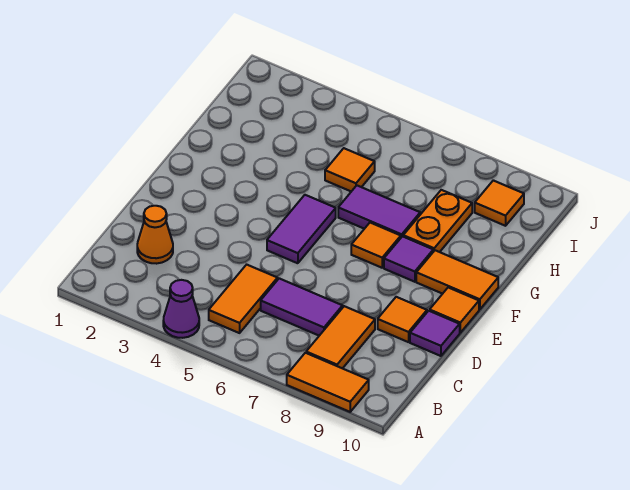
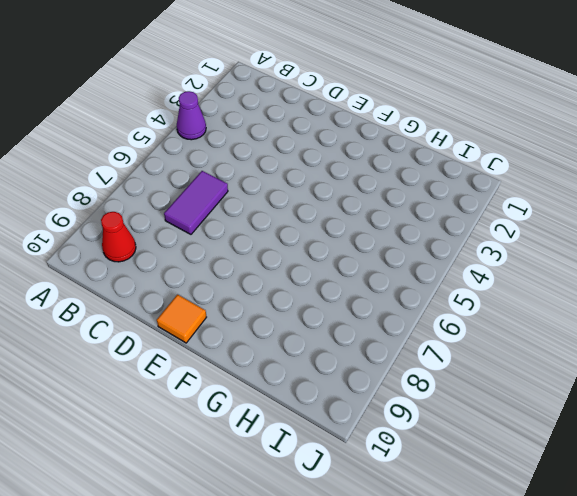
red cone B9 level 1 -> none
none -> orange tile A8:A9 level 1
none -> orange tile B5:C5 level 1
none -> orange tile B8:C8 level 1

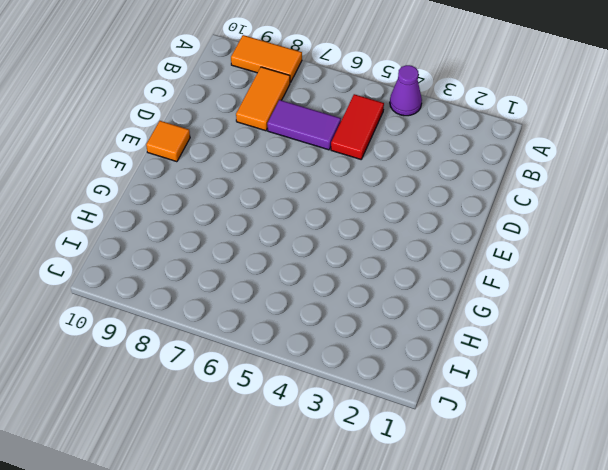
red tile B5:C5 level 1 -> orange tile B5:C5 level 1
none -> orange cone C2 level 1
none -> orange tile D9 level 1
none -> purple tile D10 level 1

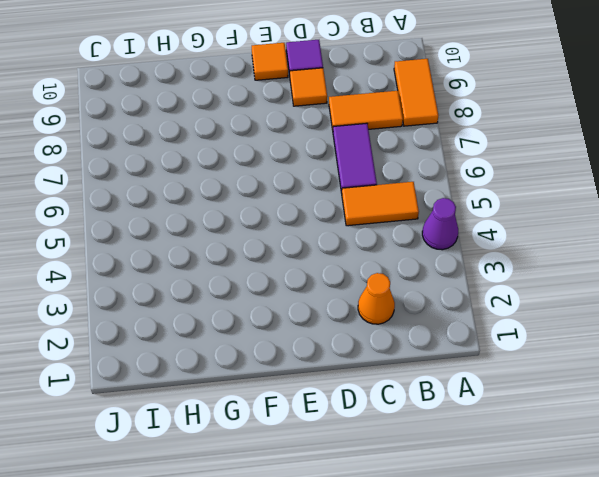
none -> purple tile E5:F5 level 1
none -> orange tile F7 level 1
none -> purple tile F8 level 1

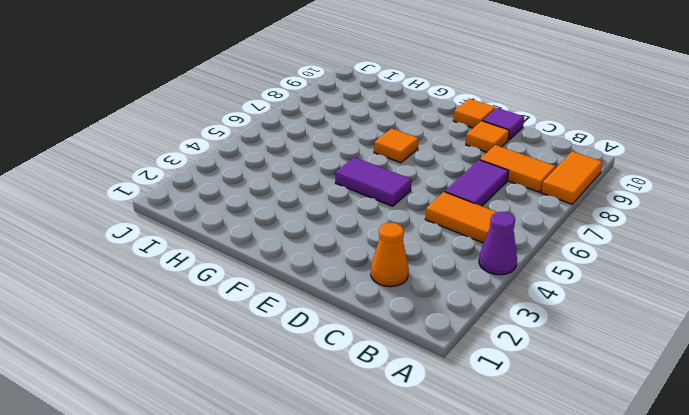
none -> purple tile F8 level 1
none -> orange tile F9:F10 level 1
none -> purple tile G6:G7 level 1

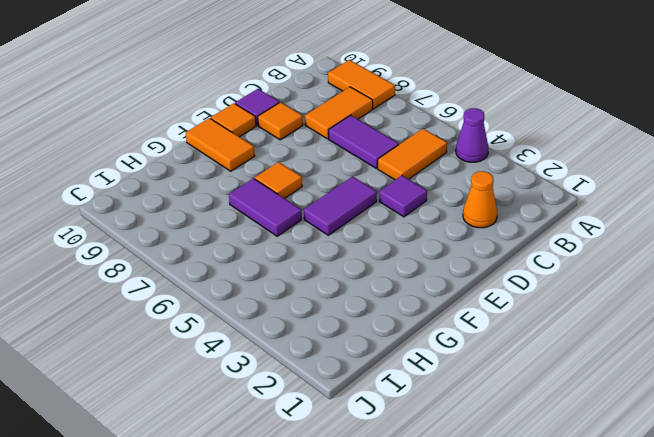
purple tile D4 level 1 -> purple tile F8 level 1
none -> orange plate G8:H8 level 1
none -> orange tile H5 level 1
none -> orange tile I9 level 1

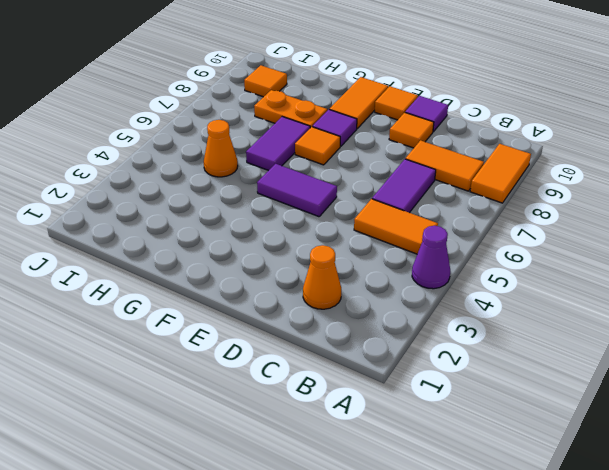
orange cone H5 level 1 -> orange tile H5 level 1

